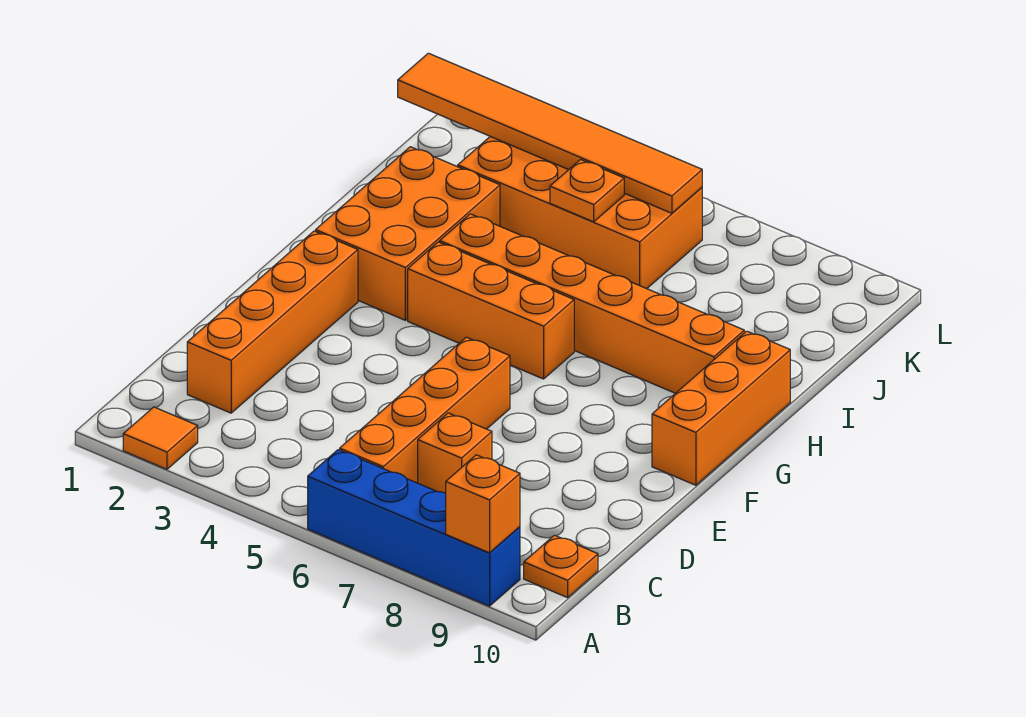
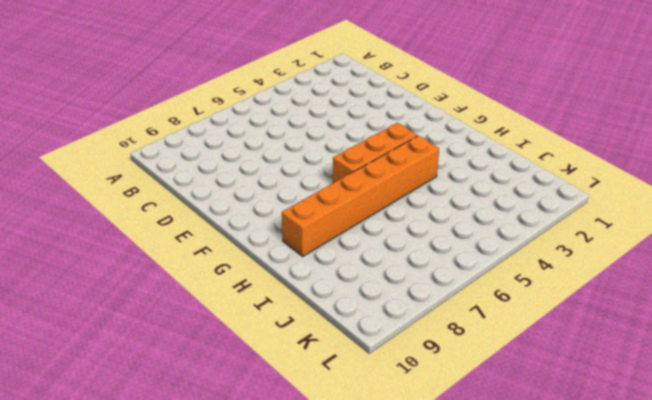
none -> orange tile A2 level 1
none -> blue brick A6:A9 level 1
none -> orange brick B6:E6 level 1

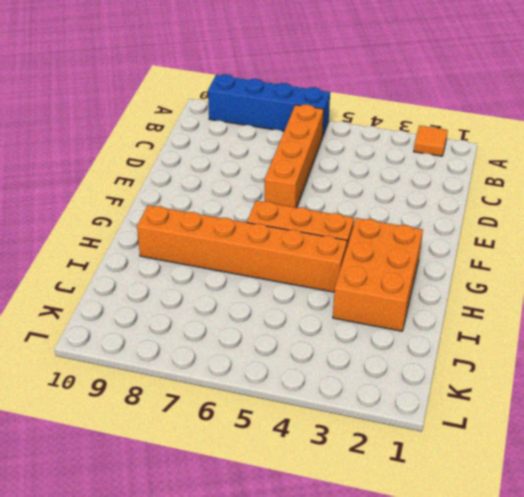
none -> orange plate B10 level 1
none -> orange brick C2:F2 level 1
none -> orange brick C7 level 1

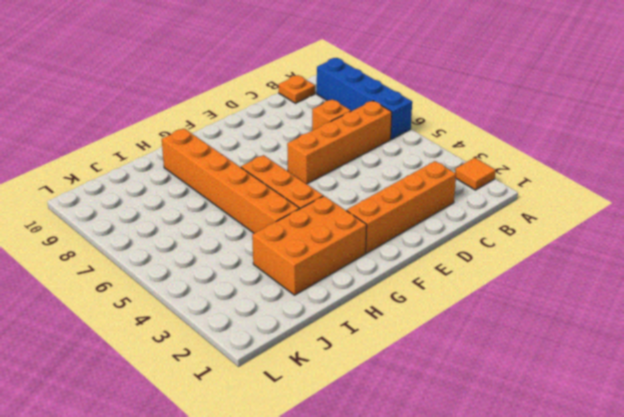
none -> orange brick F10:H10 level 1
none -> orange brick J3:K6 level 1
none -> orange brick A9 level 2

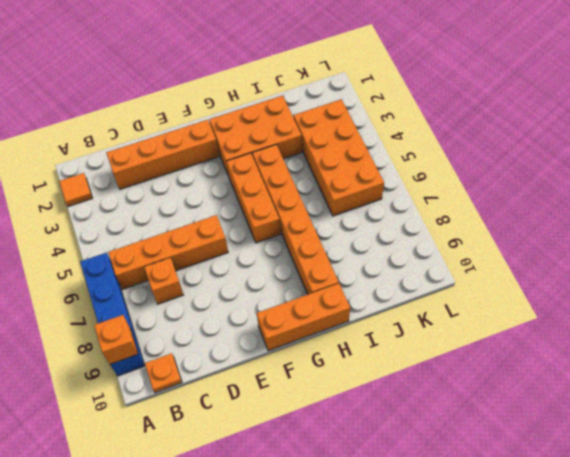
none -> orange plate J5 level 2
none -> orange tile K1:K6 level 2

